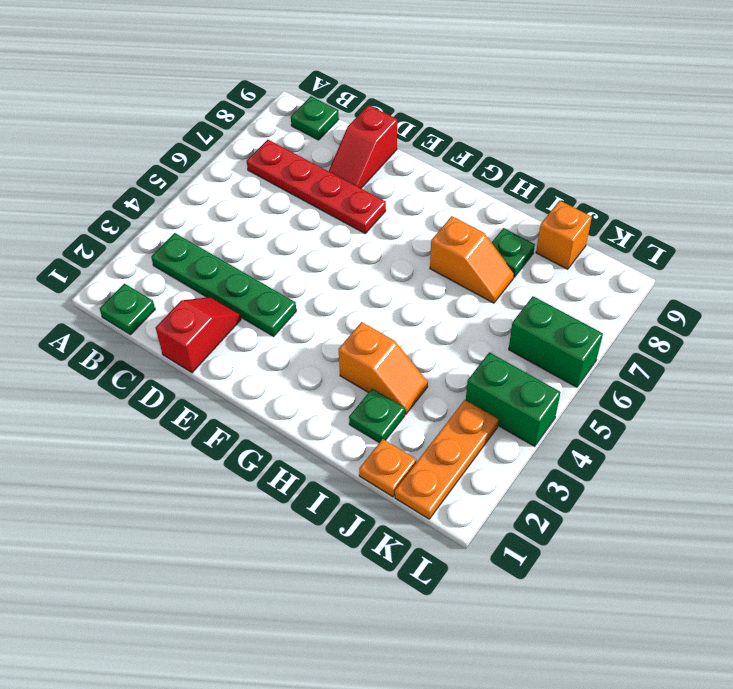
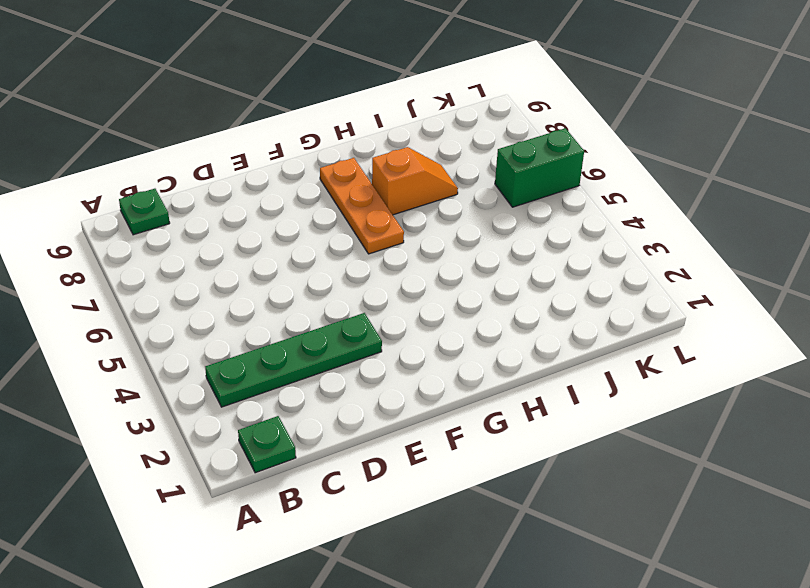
orange plate G6:G8 level 1 -> orange plate K1:K3 level 1
none -> red plate B7:E7 level 1
none -> red slope D1:D2 level 1 top 1
none -> red slope D8:D9 level 1 top 9

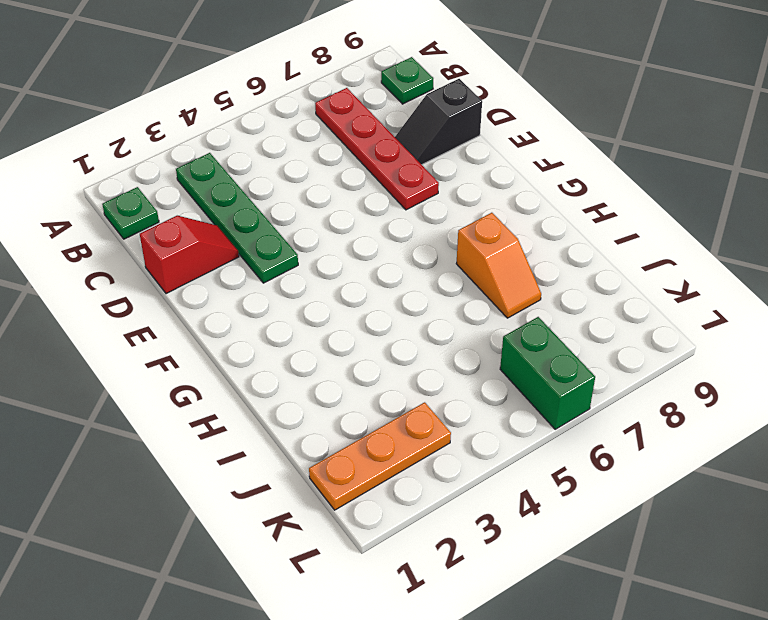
black slope D8:D9 level 1 top 9 -> red slope D8:D9 level 1 top 9
none -> orange slope H3:I3 level 1 top H
none -> green plate I2 level 1
none -> green plate I8 level 1

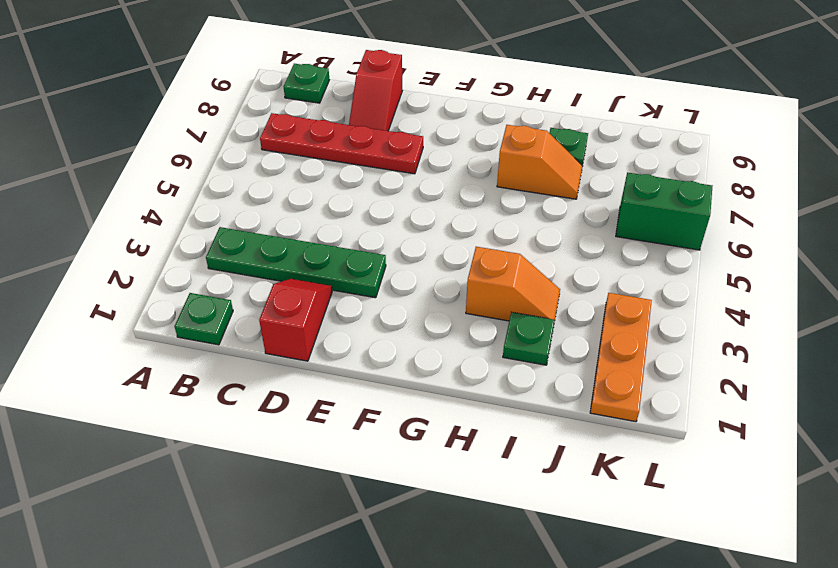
none -> orange plate J1 level 1
none -> orange brick J9 level 1
none -> green brick K4:L4 level 1

